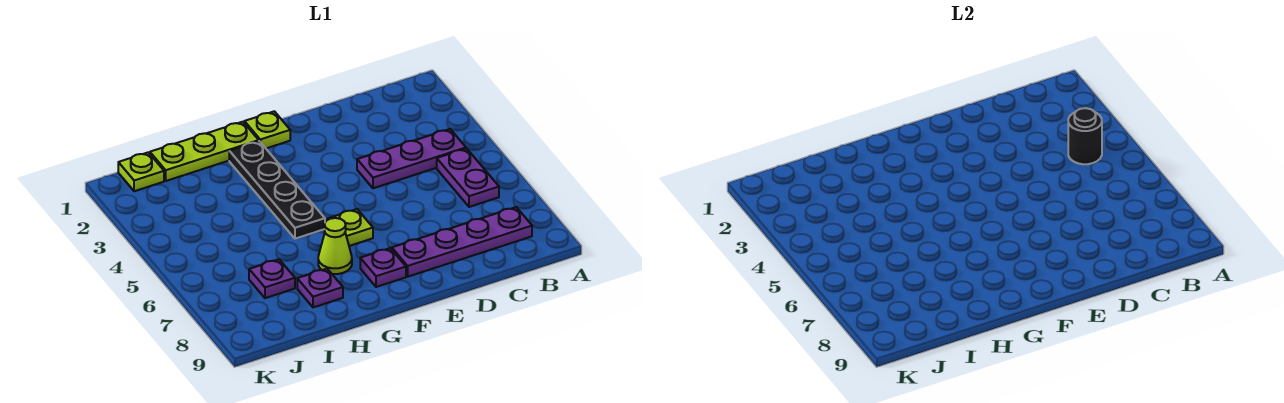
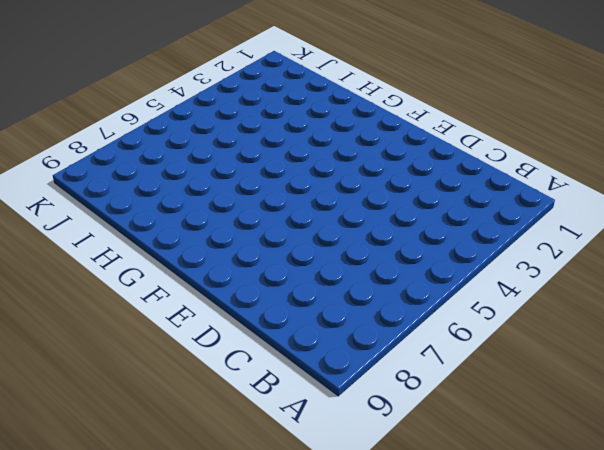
none -> purple plate B4:D4 level 1
none -> purple plate B5:B6 level 1
none -> purple plate B8:E8 level 1

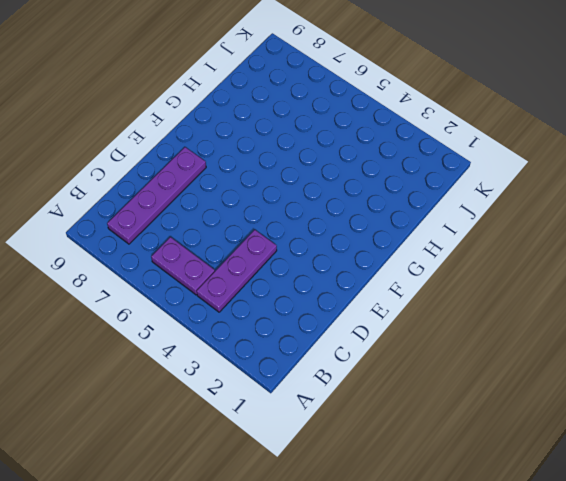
none -> lime plate F1 level 1
none -> lime plate F6 level 1
none -> purple plate F8 level 1

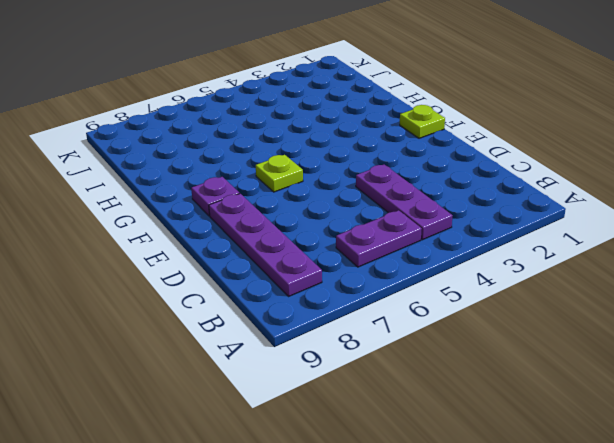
none -> lime plate G1:I1 level 1
none -> black plate G2:G5 level 1
none -> lime cone G7 level 1

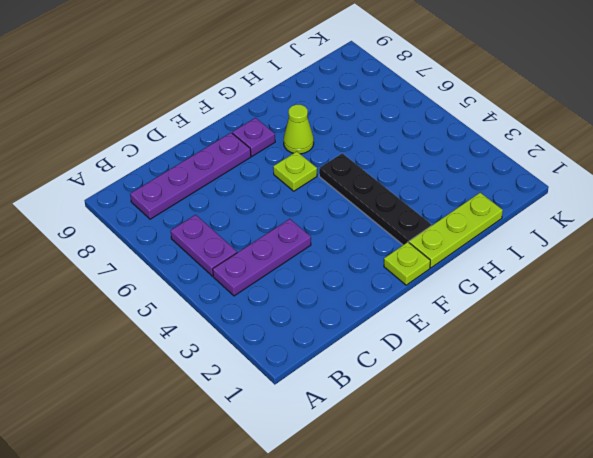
none -> purple plate H8 level 1
none -> purple plate I7 level 1
none -> lime plate J1 level 1

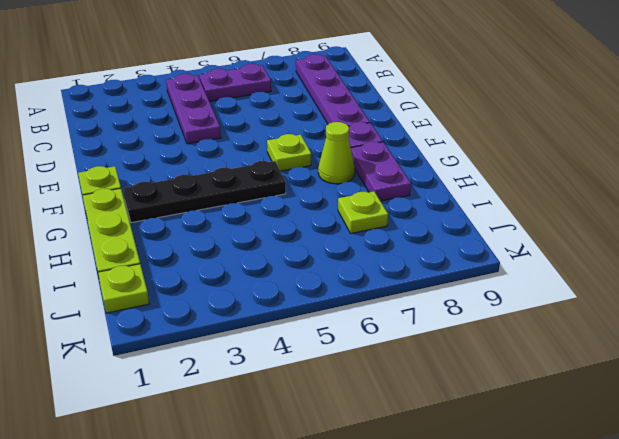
purple plate G8:H8 level 1 -> purple plate H8 level 1
lime plate I7 level 1 -> purple plate I7 level 1
none -> black round brick B4 level 2

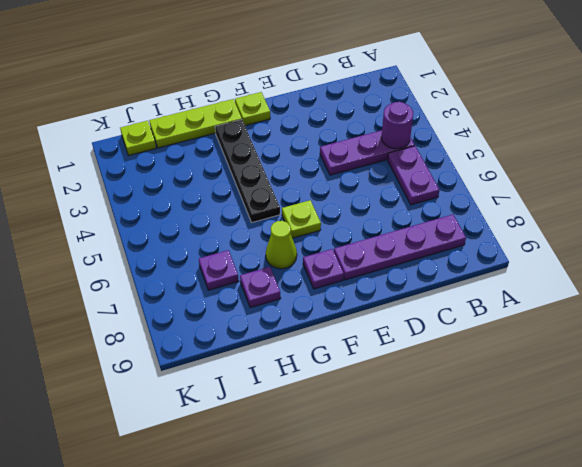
purple round brick B4 level 2 -> black round brick B4 level 2

